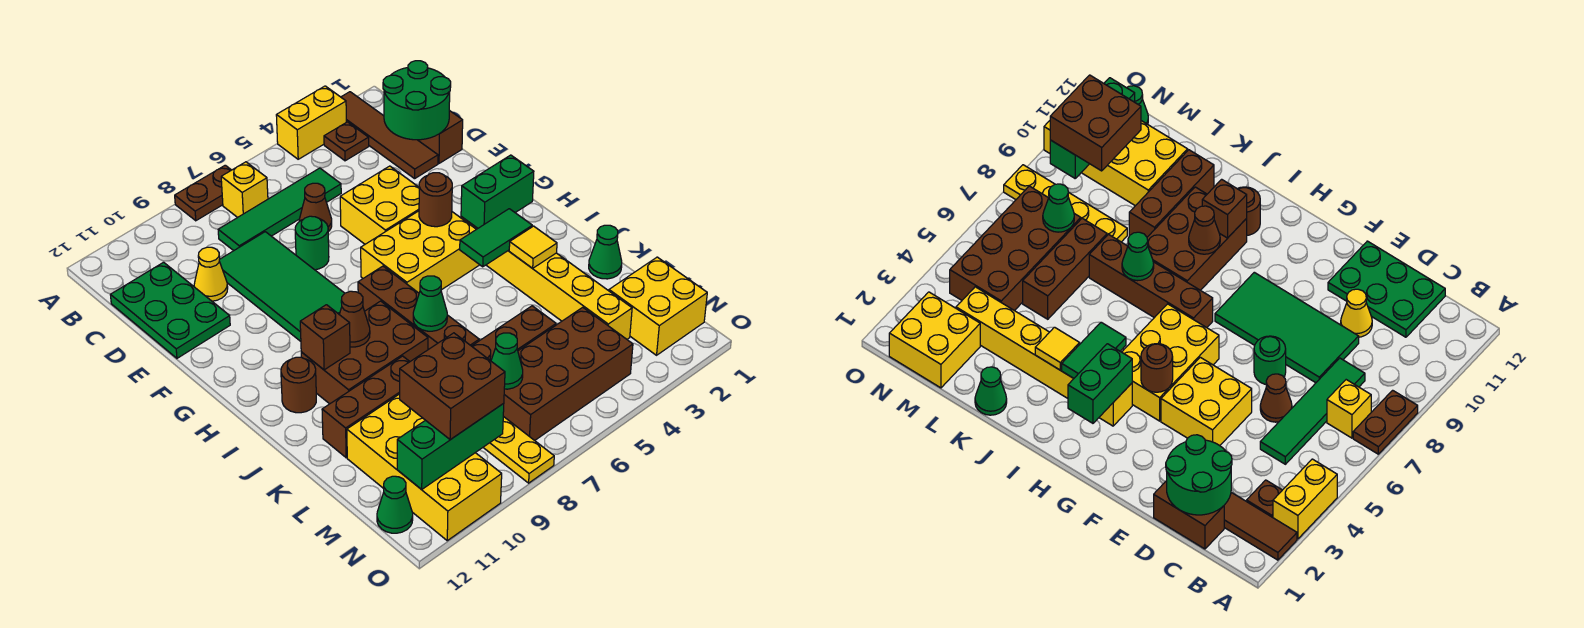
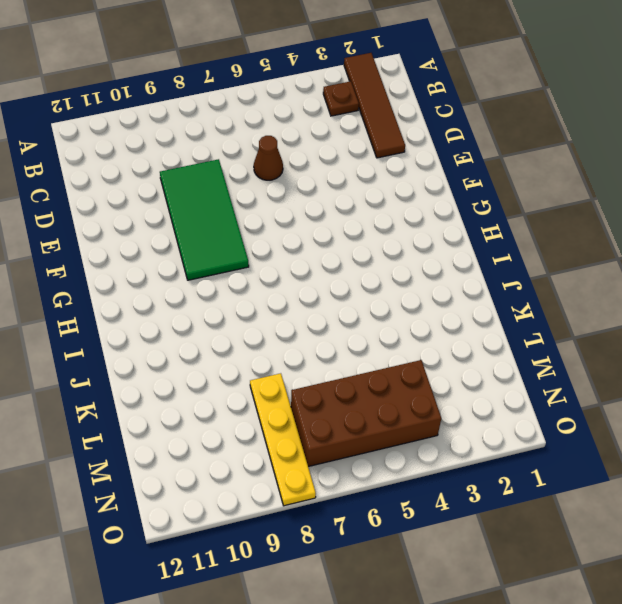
none -> yellow brick A3:A4 level 1
none -> brown plate A7:A8 level 1
none -> yellow brick B7 level 1
none -> brown brick C1:D1 level 1

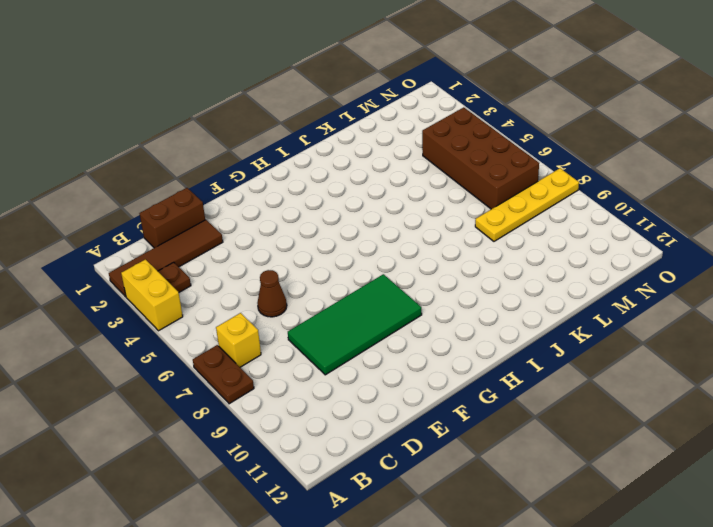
none -> green tile C5:C8 level 1
none -> green plate C11:E12 level 1
none -> yellow cone D10 level 1
none -> yellow brick E4:F5 level 1

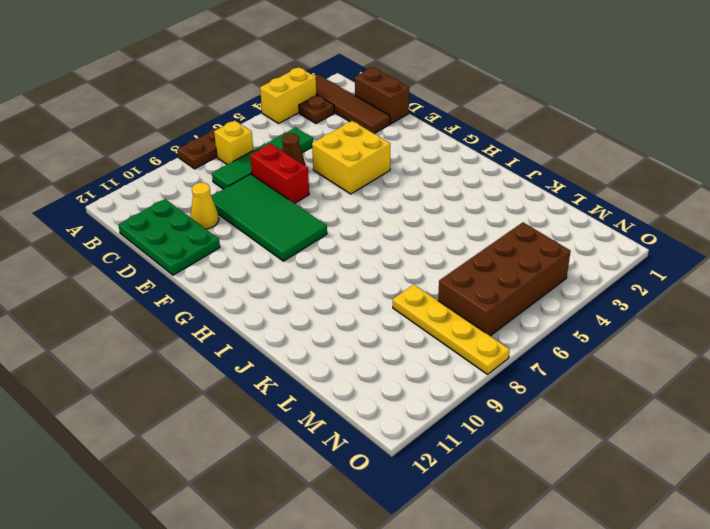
red brick D7:E7 level 1 -> green round brick E7 level 1
none -> yellow brick G4:H6 level 1
none -> yellow brick H3:M3 level 1
none -> brown brick H7:K7 level 1
none -> brown brick I8:J10 level 1

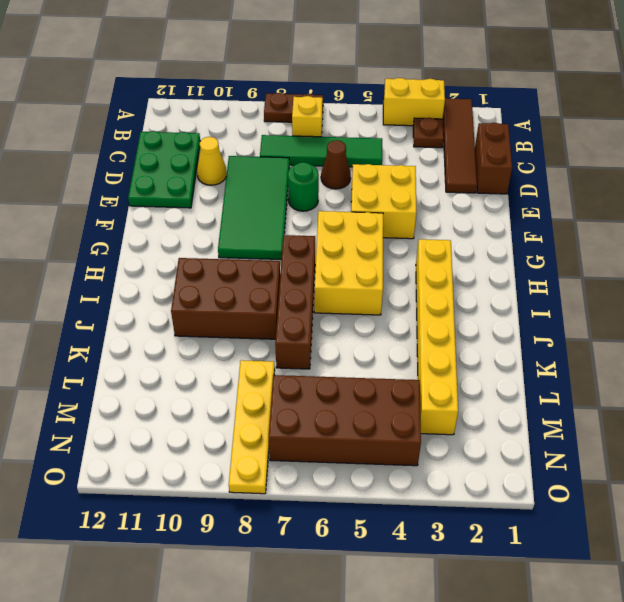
yellow brick G5:I6 level 1 -> yellow brick G4:H6 level 1
none -> brown round brick I11 level 1
none -> green cone K1 level 1
none -> brown brick K9:K11 level 1
none -> brown brick L5:L7 level 1

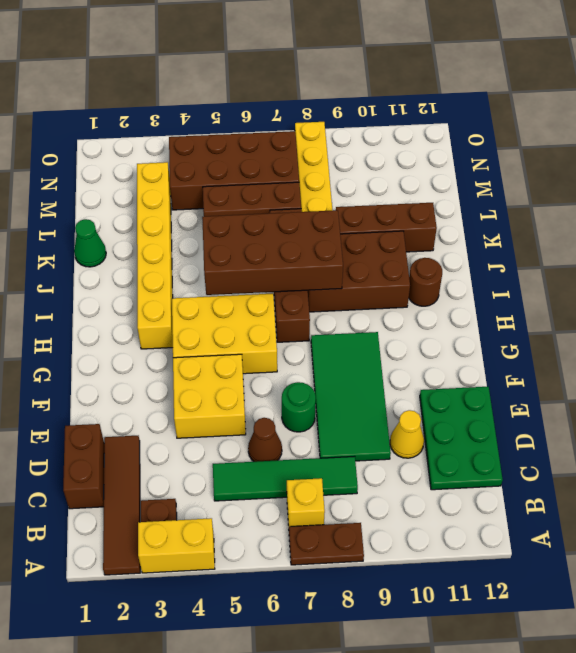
brown brick I5:J8 level 2 -> green cone J7 level 2
none -> yellow brick L10:O11 level 1
none -> yellow brick M1:N2 level 1
none -> green cone N12 level 1
none -> green round brick C1:D2 level 2

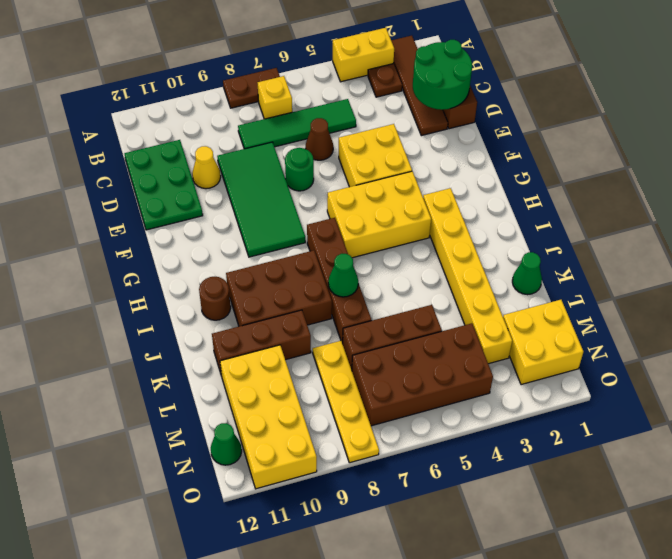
none -> brown round brick G4 level 2
none -> green brick H2:H3 level 2
none -> green tile I3:I4 level 2
none -> brown cone I9 level 2

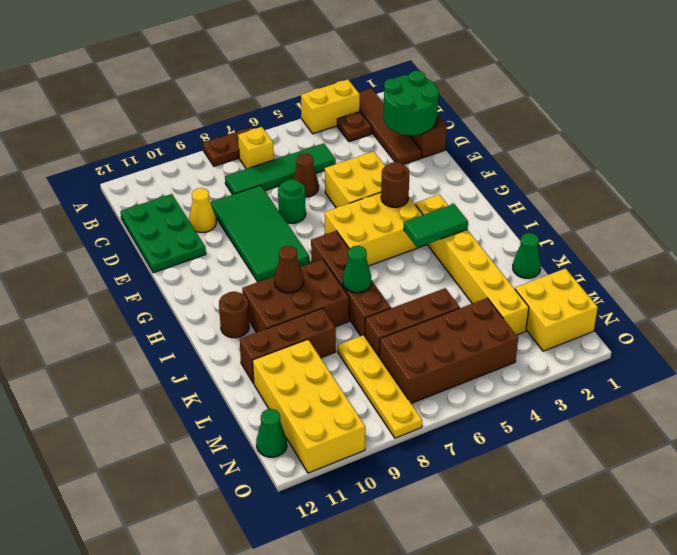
none -> green brick H2:H3 level 2
none -> brown brick I10 level 2
none -> yellow tile J3 level 2
none -> green cone M7 level 2

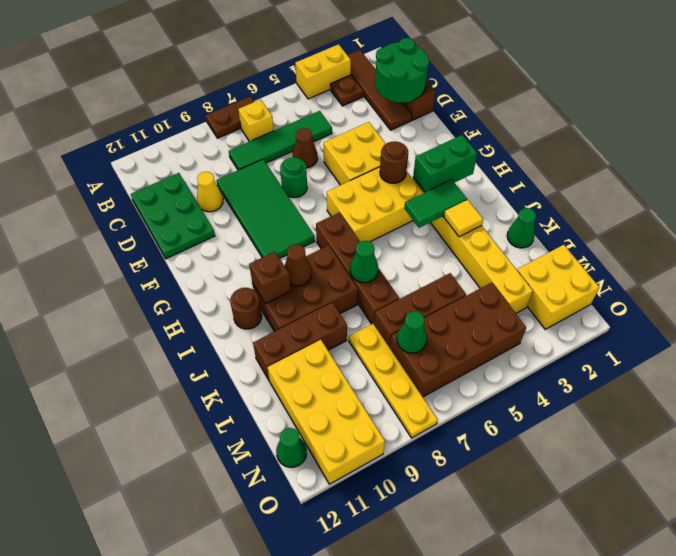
none -> green brick N9:N11 level 2
none -> brown brick M9:N10 level 3

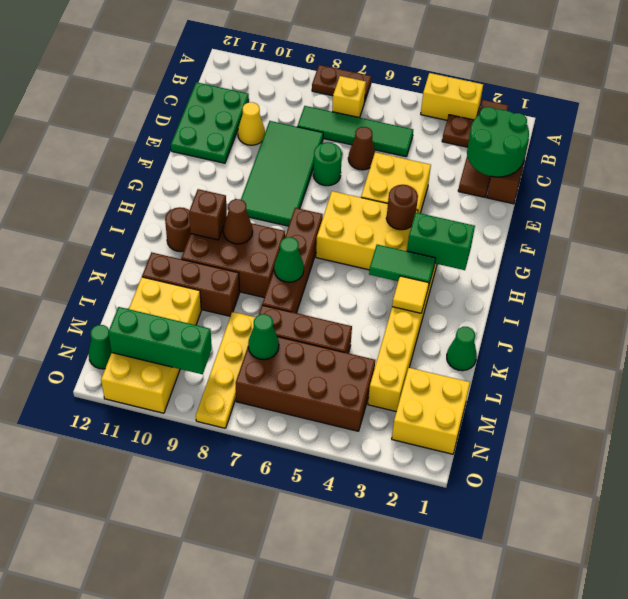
none -> brown brick M9:N10 level 3

